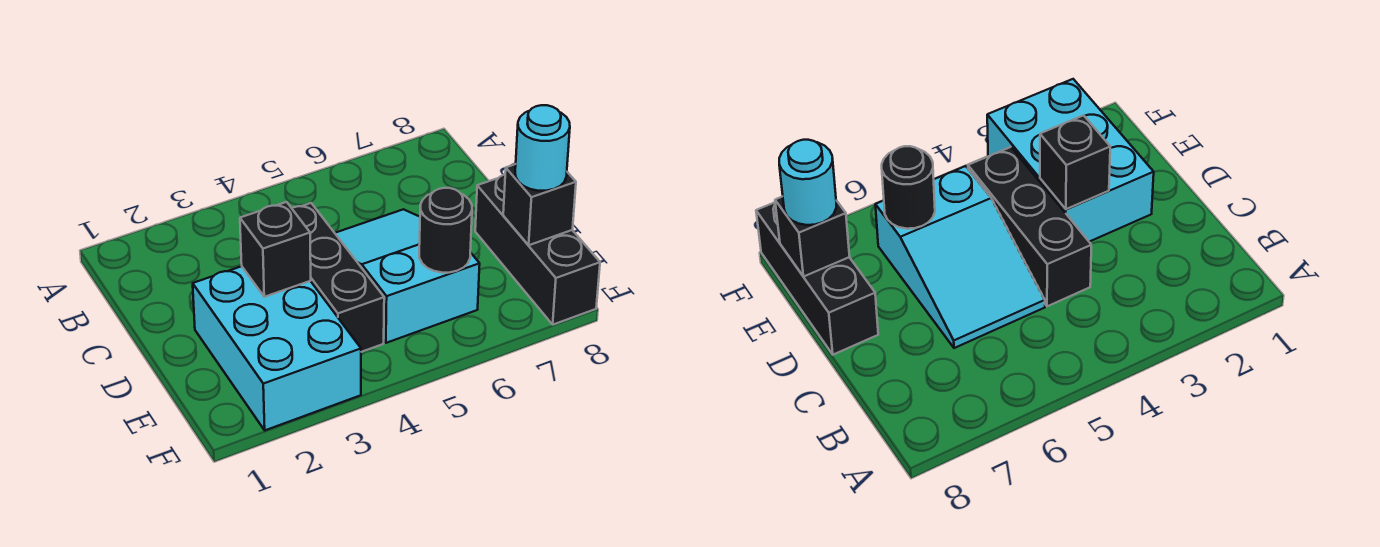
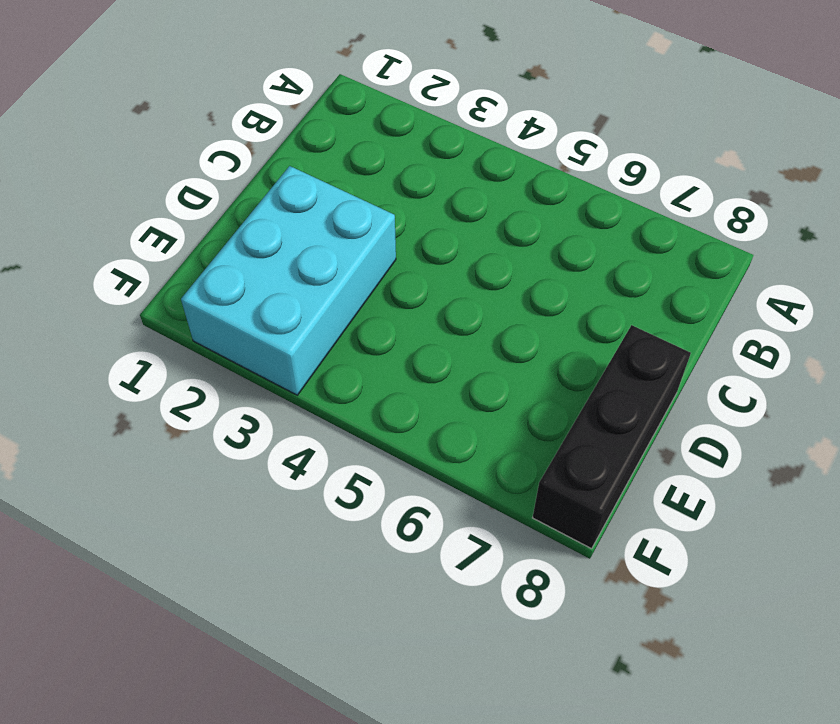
none -> black brick C4:E4 level 1
none -> cyan slope C5:E6 level 1 top E

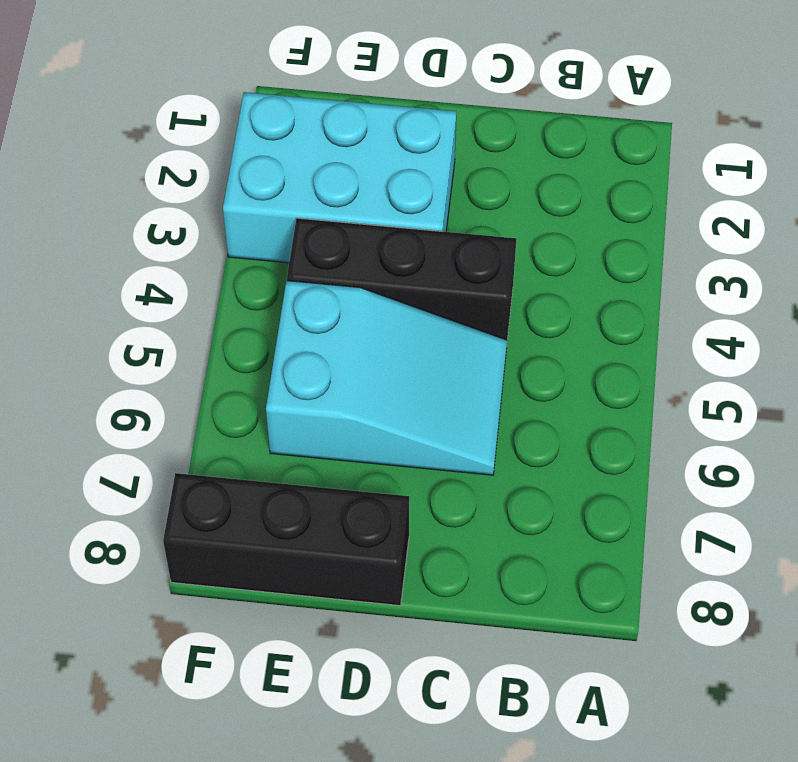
none -> black brick D3 level 2
none -> black round brick E6 level 2

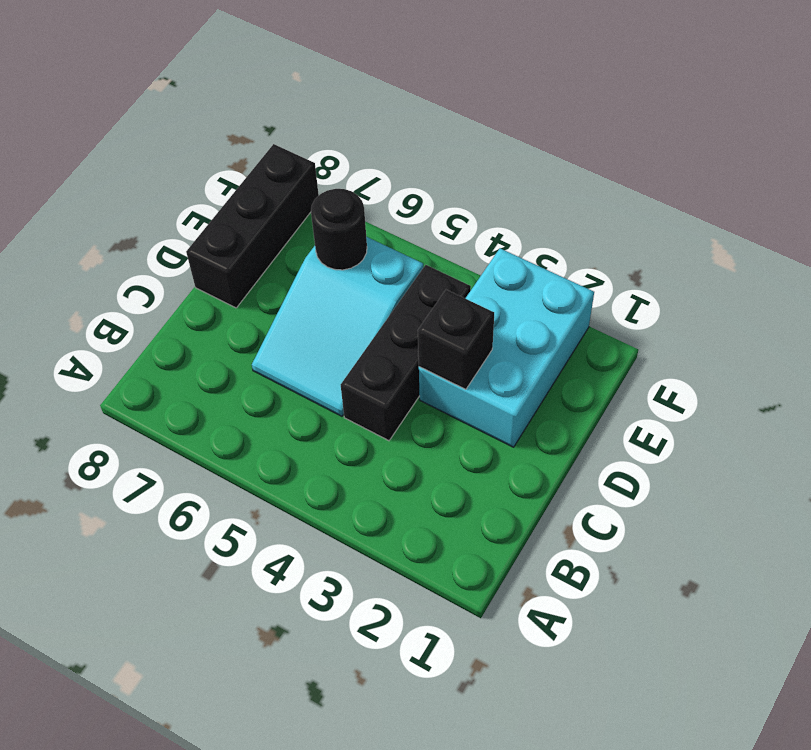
none -> black brick E8 level 2
none -> cyan round brick E8 level 3

